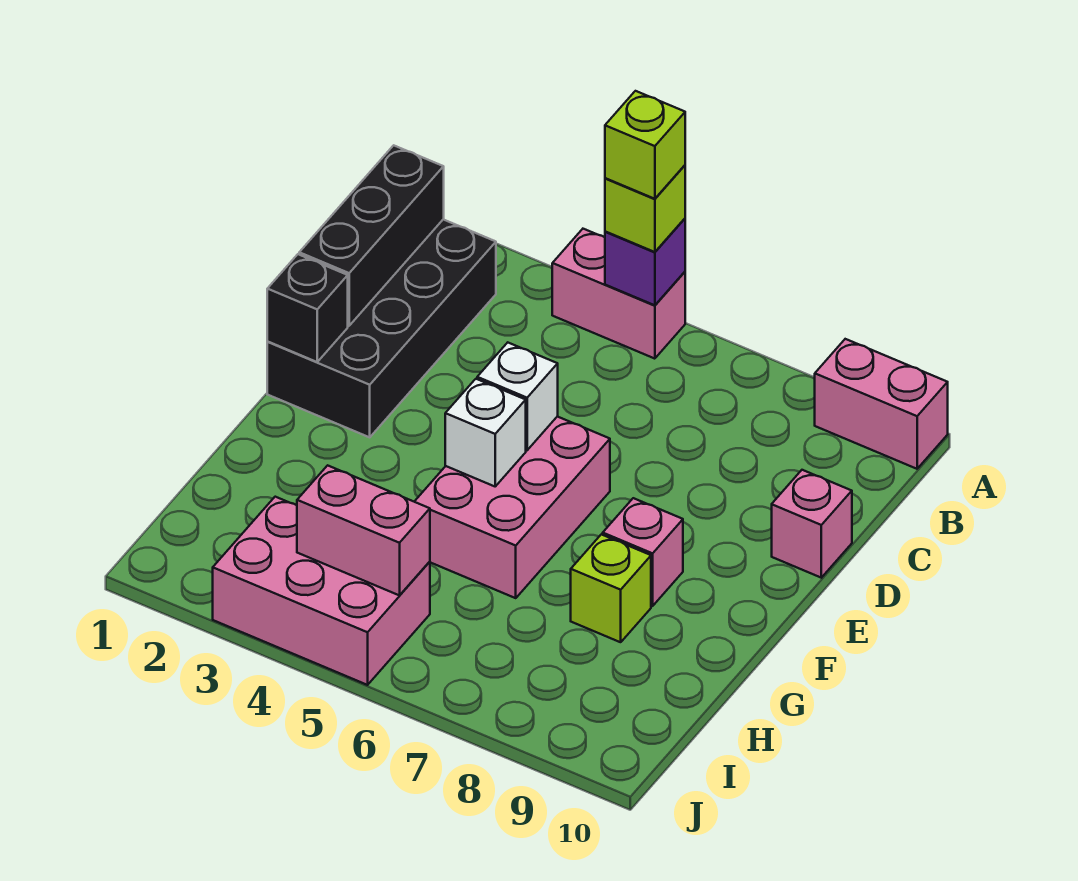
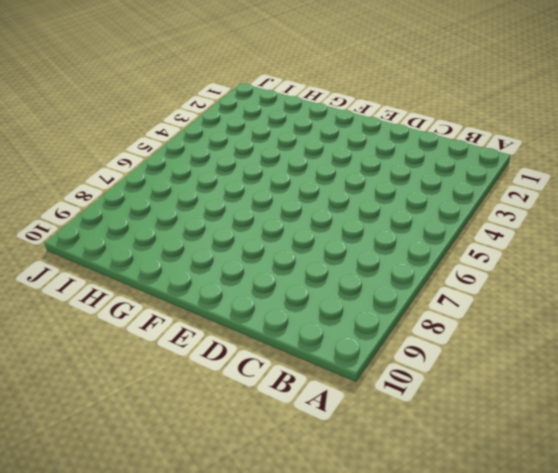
none -> pink brick A4:A5 level 1
none -> pink brick A9:A10 level 1
none -> black brick B1:E2 level 1

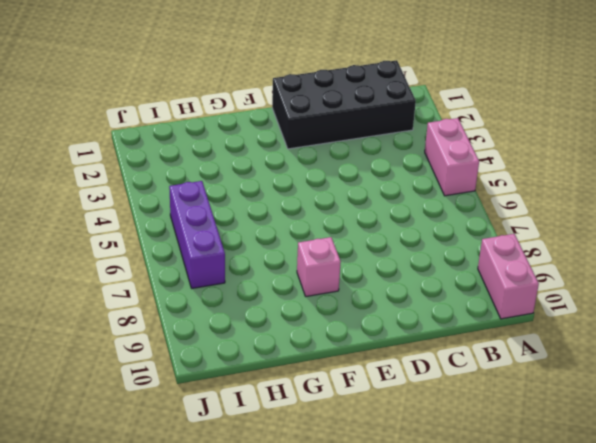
purple brick I5:I7 level 1 -> pink brick I3:J5 level 1
none -> pink brick D10 level 1
none -> pink brick E5:G6 level 1
none -> lime brick G8 level 1

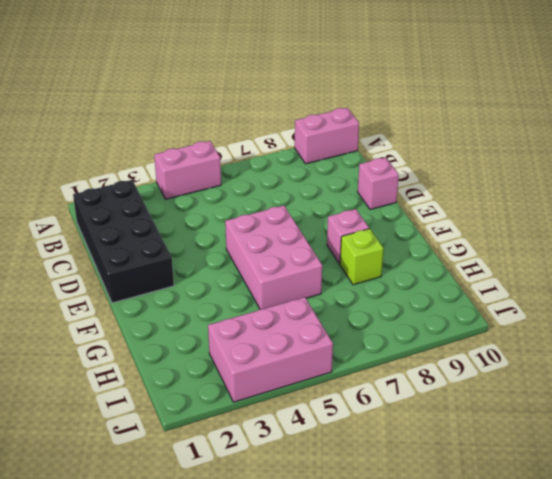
none -> purple brick A5 level 2
none -> black brick B1:D1 level 2
none -> black brick E1 level 2

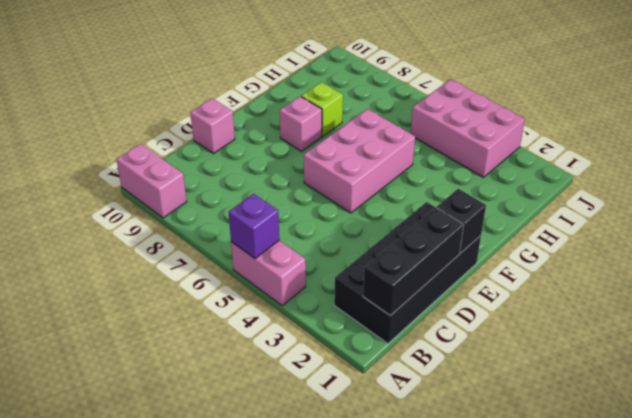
none -> white brick E5 level 2
none -> white brick F5 level 2
none -> pink brick I4:I5 level 2

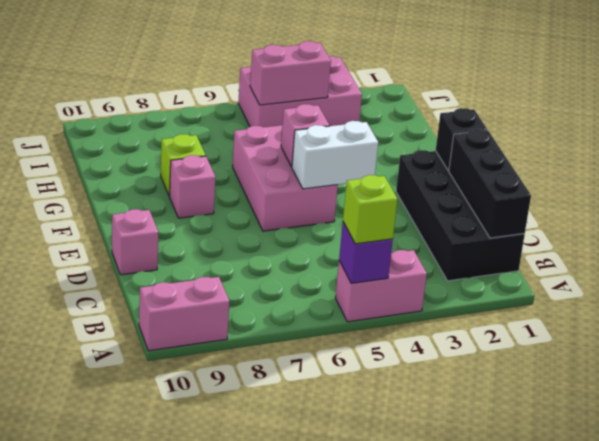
white brick E4:E5 level 2 -> white brick E5 level 2
pink brick F5 level 2 -> white brick F5 level 2
none -> lime brick A5 level 4

